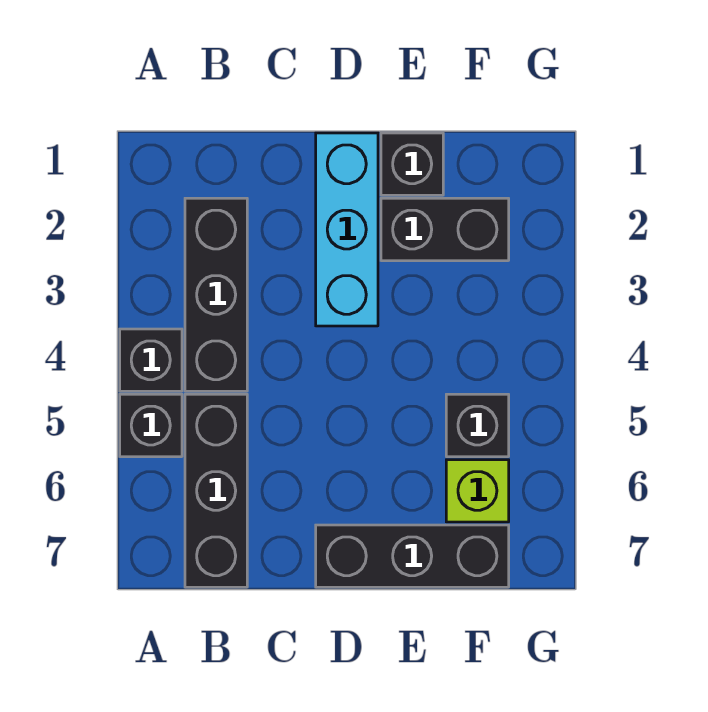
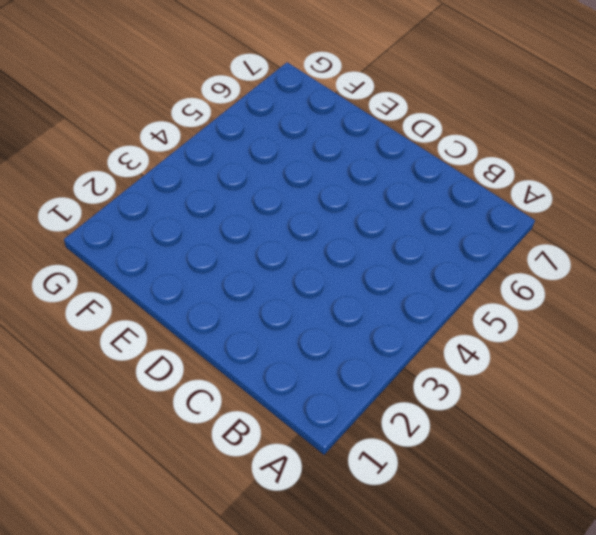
none -> black brick A4 level 1
none -> black brick A5 level 1

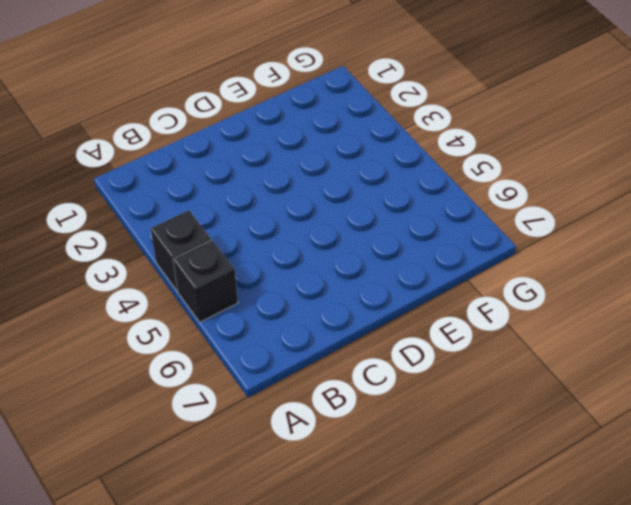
none -> black brick B2:B4 level 1
none -> black brick B5:B7 level 1

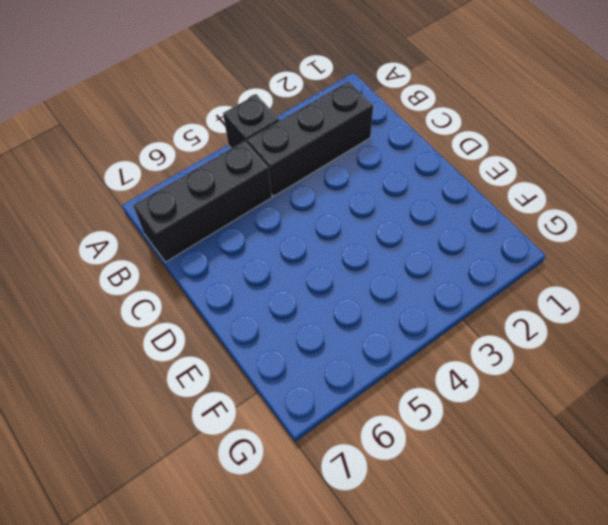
none -> black brick A5 level 1
none -> cyan brick D1:D3 level 1

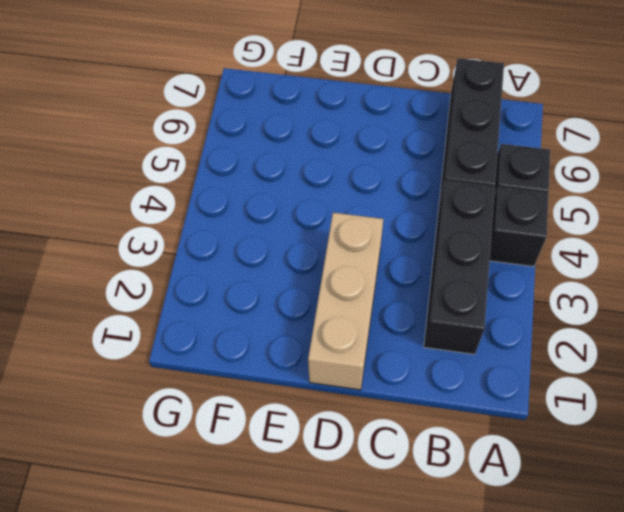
tan brick D1:D3 level 1 -> cyan brick D1:D3 level 1
none -> black brick D7:F7 level 1
none -> black brick E1 level 1

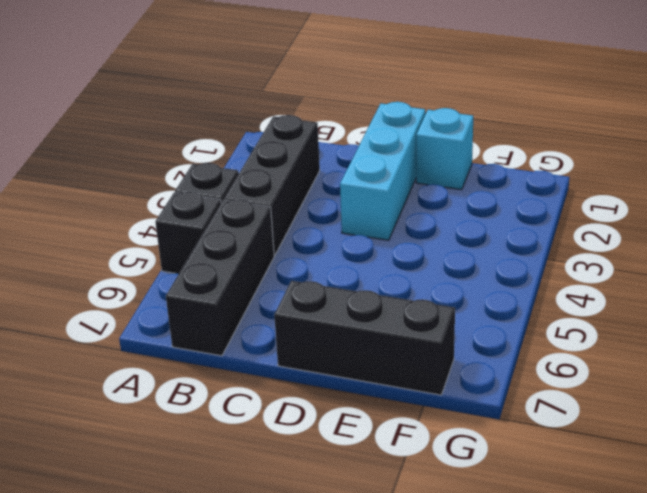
cyan brick E1 level 1 -> black brick E1 level 1
none -> black brick E2:F2 level 1
none -> black brick F5 level 1

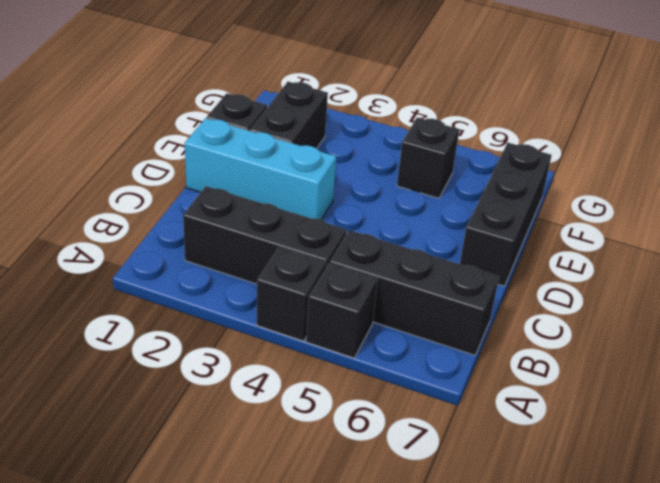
none -> lime brick F6 level 1

